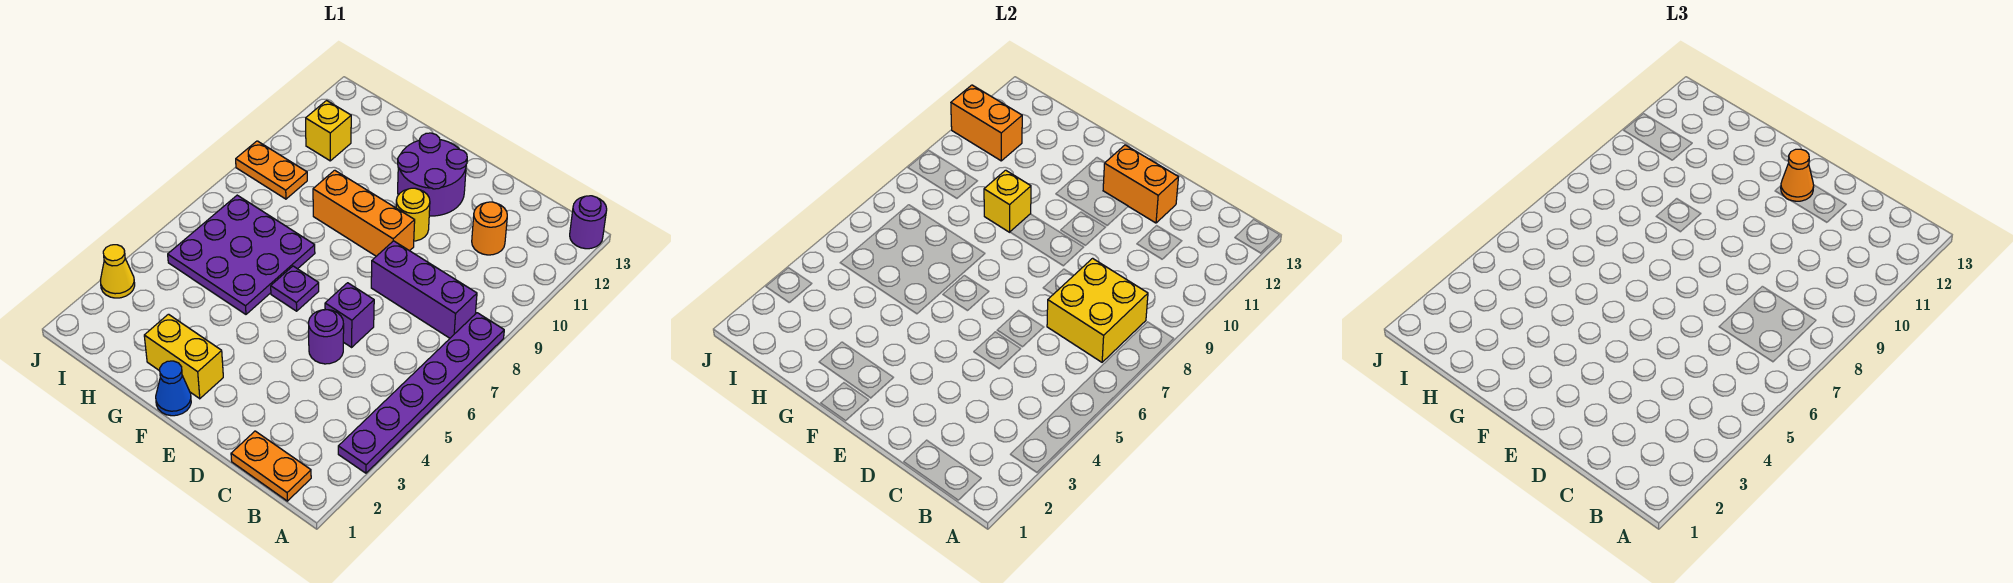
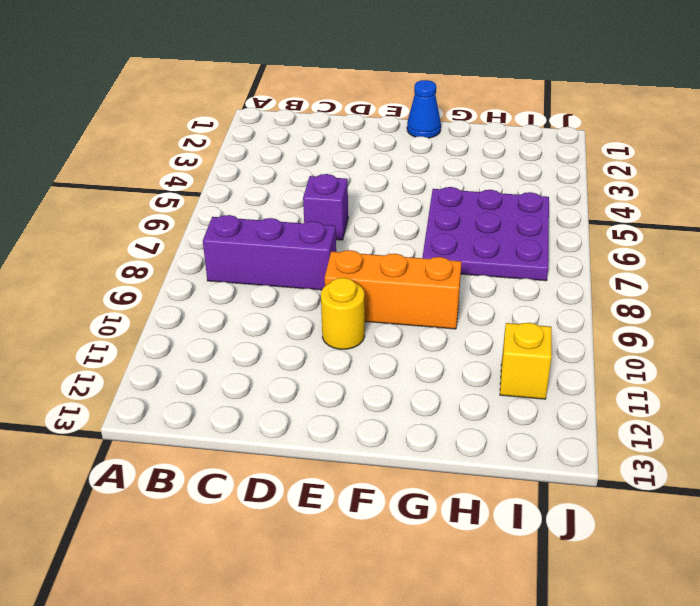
none -> purple plate A3:A8 level 1
none -> purple round brick A13 level 1
none -> orange plate B1:C1 level 1

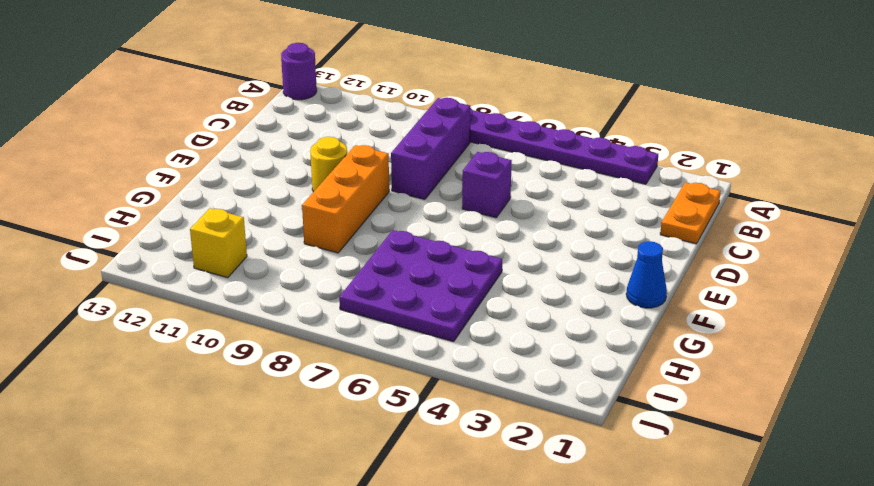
none -> orange round brick C11 level 1
none -> purple round brick D5 level 1
none -> purple round brick E11:F12 level 1

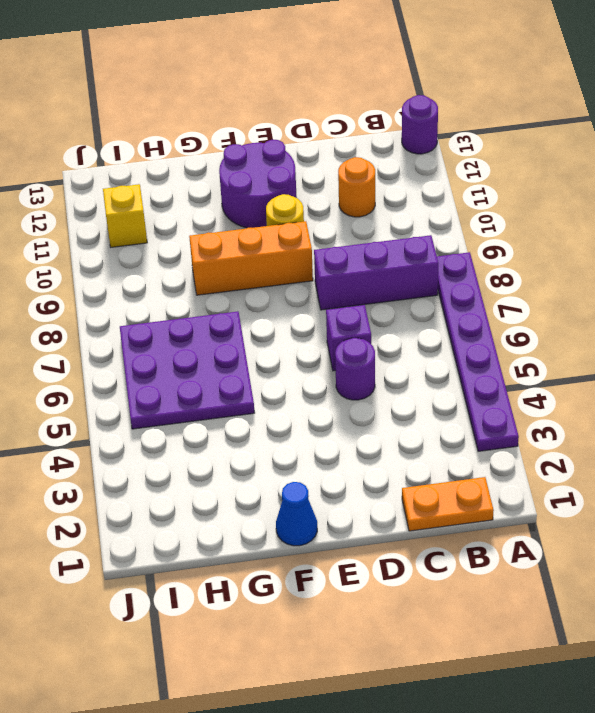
none -> yellow brick F2:G2 level 1
none -> purple plate F6 level 1
none -> orange plate I9:J9 level 1

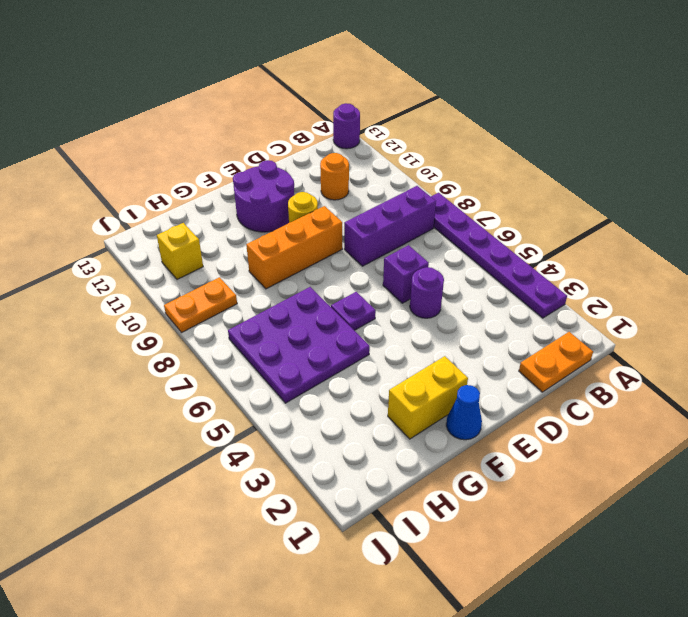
none -> yellow cone J3 level 1
none -> yellow brick B7:C8 level 2
none -> orange brick D12:E12 level 2

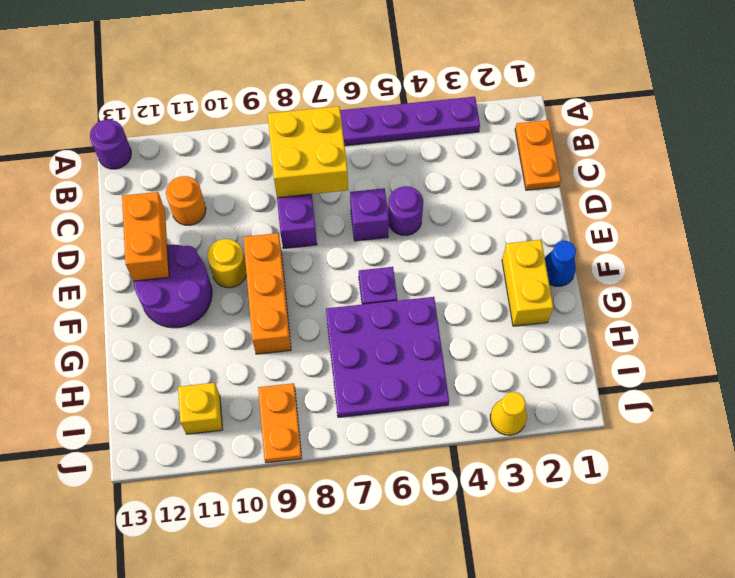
none -> yellow brick G9 level 2
none -> orange brick I11:J11 level 2
none -> orange cone E12 level 3

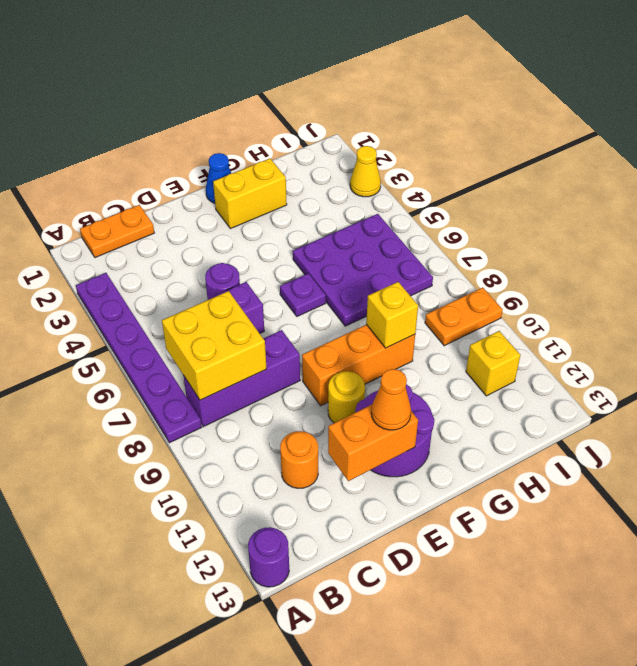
none -> orange brick I11:J11 level 2

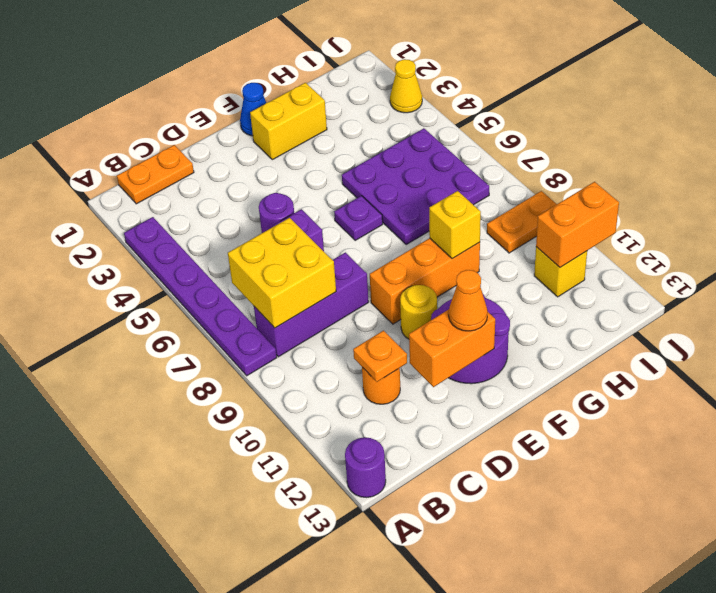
orange plate C11 level 2 -> none

